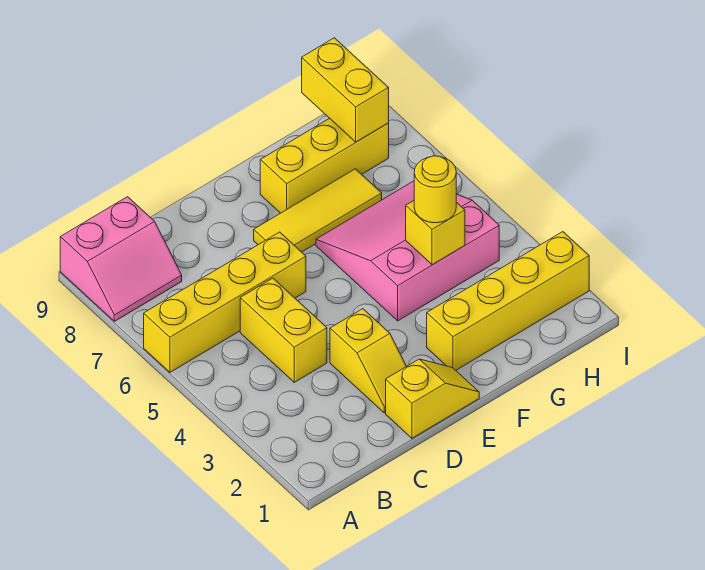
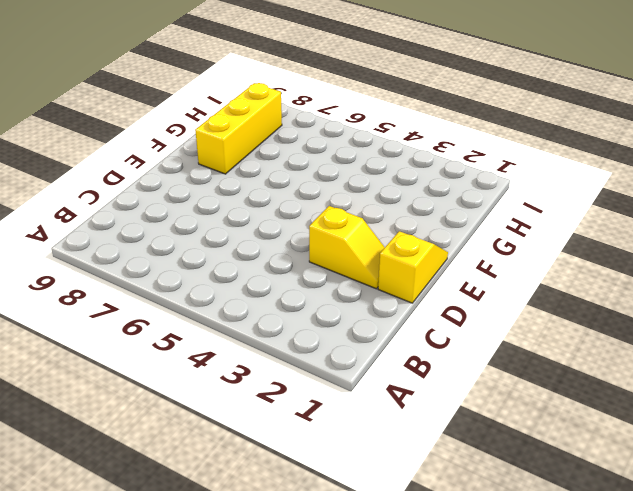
none -> yellow brick A6:D6 level 1
none -> pink slope A8:B9 level 1 top 9
none -> yellow brick C4:C5 level 1

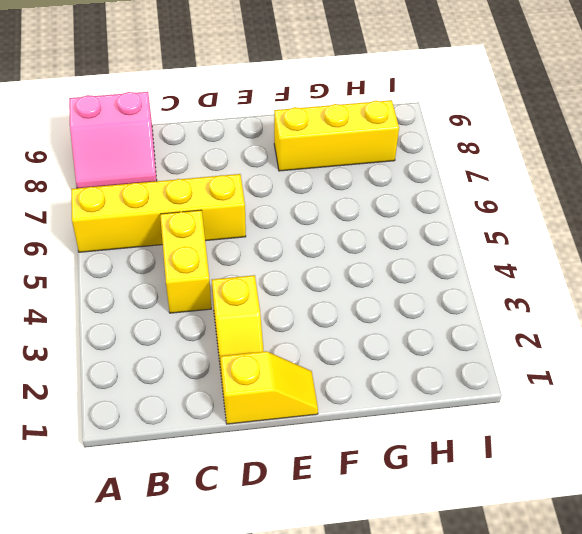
none -> yellow tile E7:G7 level 1
none -> yellow brick F2:I2 level 1
none -> pink slope F4:H6 level 1 top 4

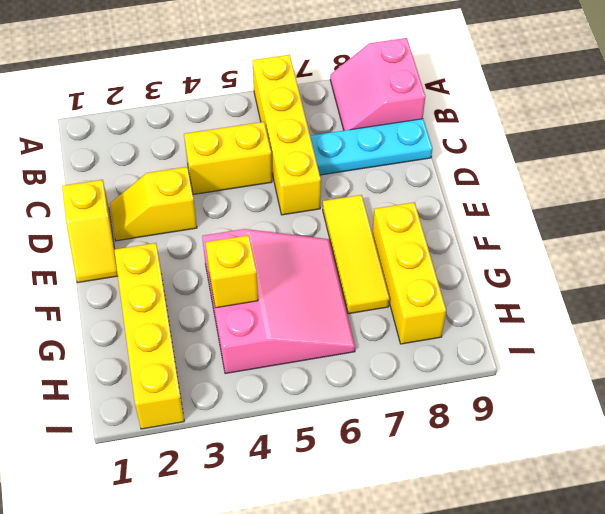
cyan plate C7:C9 level 1 -> none
none -> yellow brick H8:H9 level 2
none -> yellow round brick G4 level 3

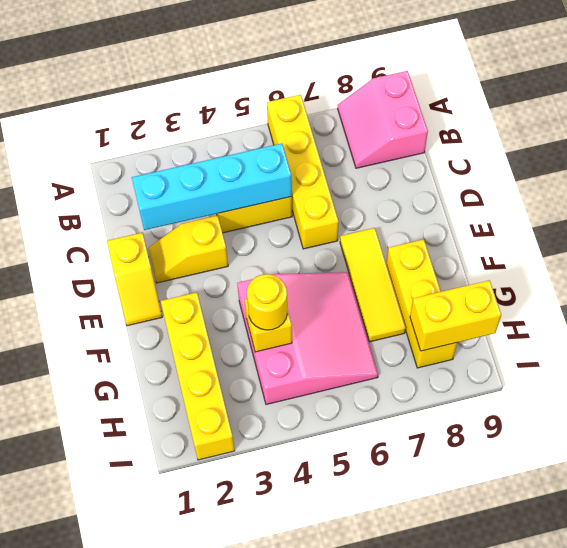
cyan brick C2:C5 level 2 -> none

